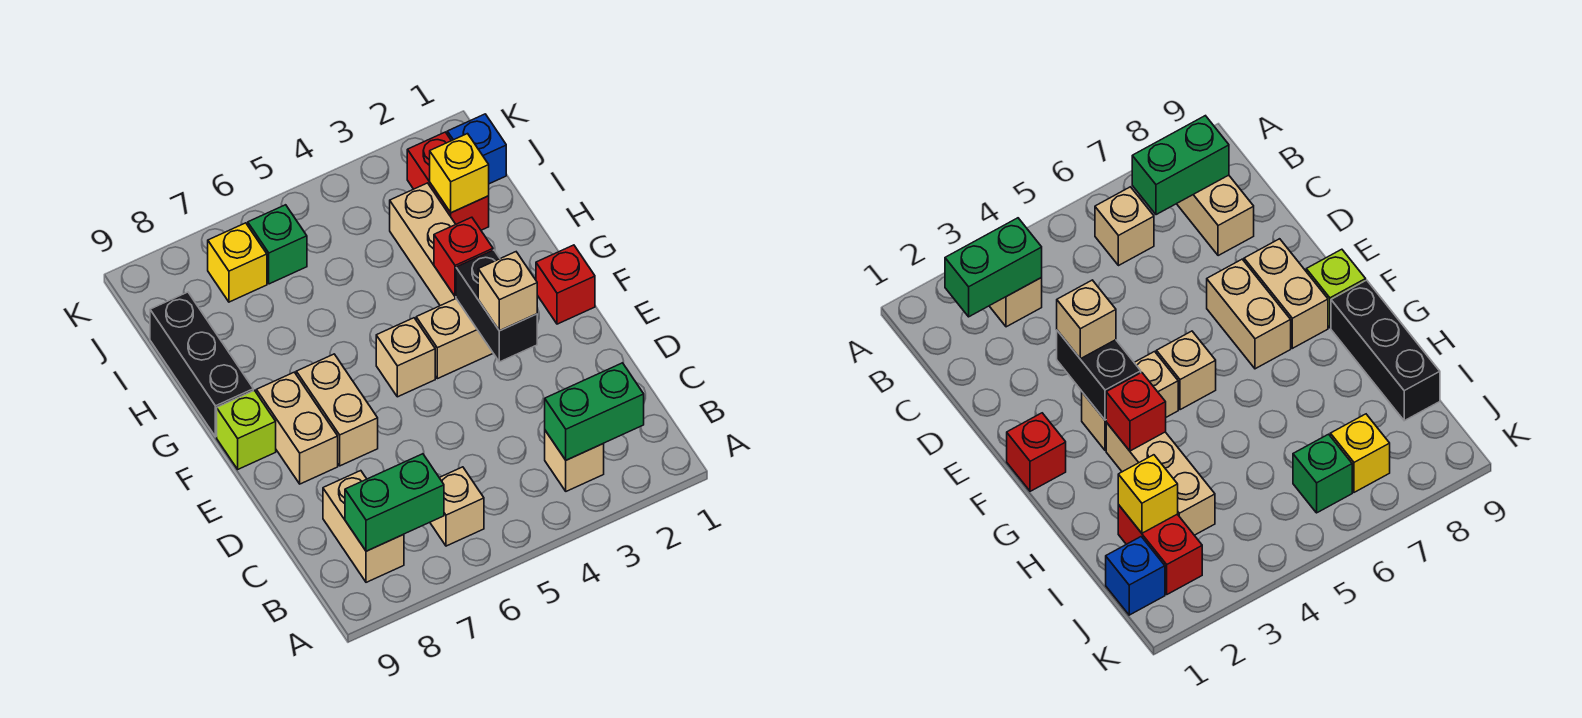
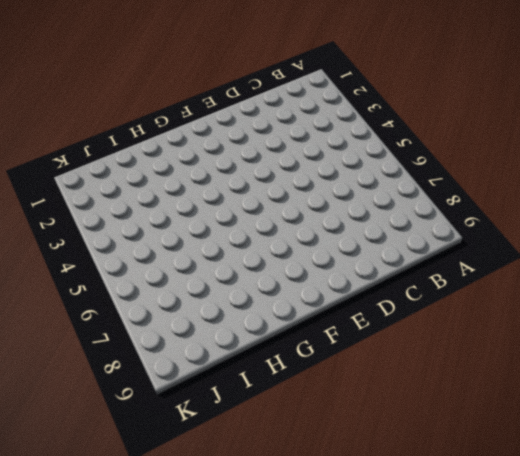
none -> tan brick B3 level 1
none -> tan brick B6 level 1
none -> tan brick B8:C8 level 1

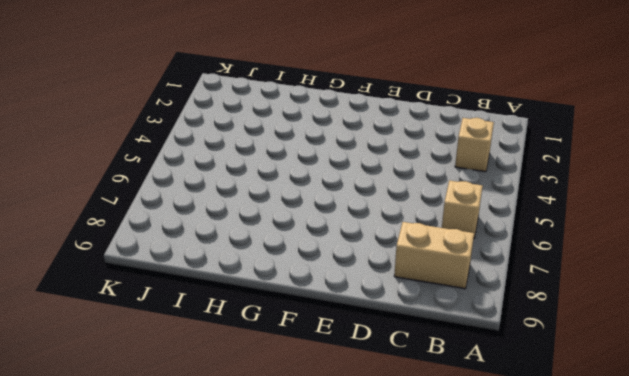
none -> tan brick E7:F7 level 1
none -> tan brick E8:F8 level 1
none -> red brick F1 level 1

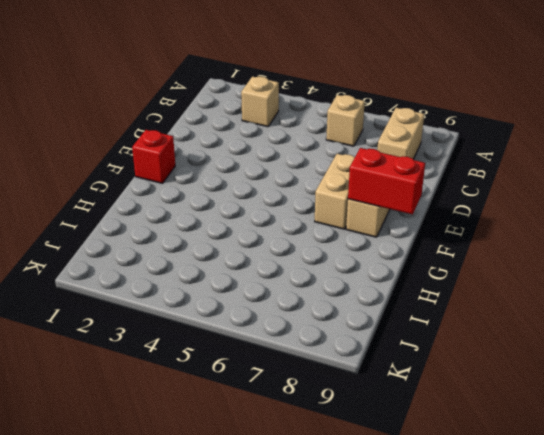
red brick F8:F9 level 2 -> red brick I2:J2 level 1
none -> tan brick F3:F4 level 1
none -> tan brick F5 level 1
none -> lime brick F9 level 1

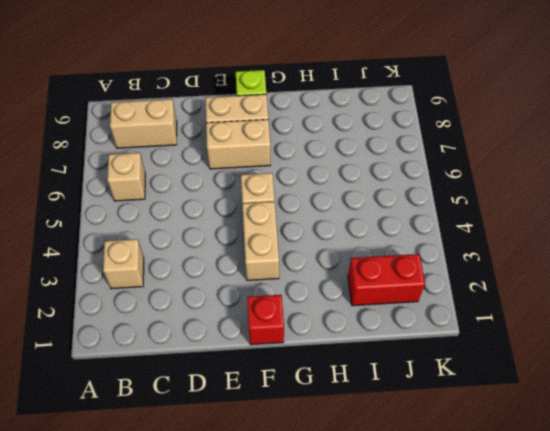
none -> tan brick G3:I3 level 1
none -> black brick G9:I9 level 1
none -> blue brick J1 level 1

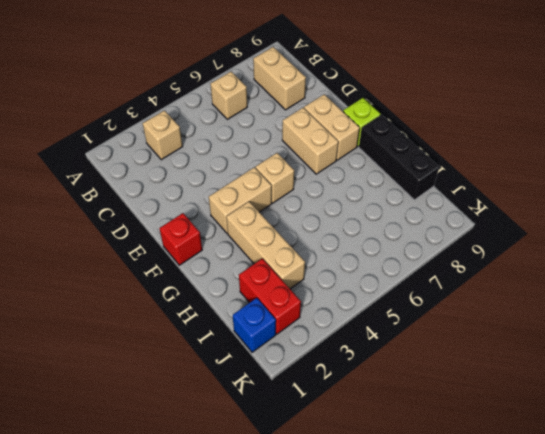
none -> green brick J6 level 1
none -> yellow brick J7 level 1
none -> green brick B2:B3 level 2

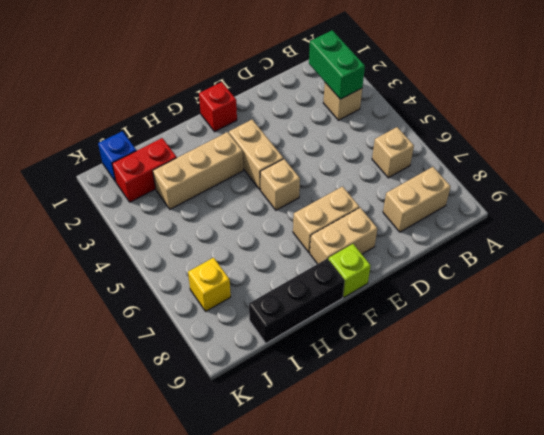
none -> green brick J6 level 1
none -> green brick B7:B8 level 2
none -> black brick E3:F3 level 2

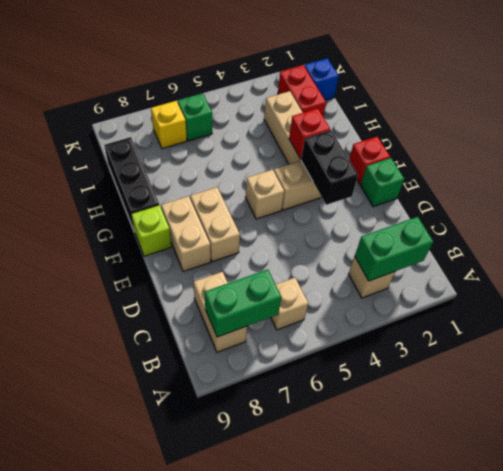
green brick E1 level 1 -> none
none -> yellow brick I2 level 2
none -> tan brick E3 level 3

